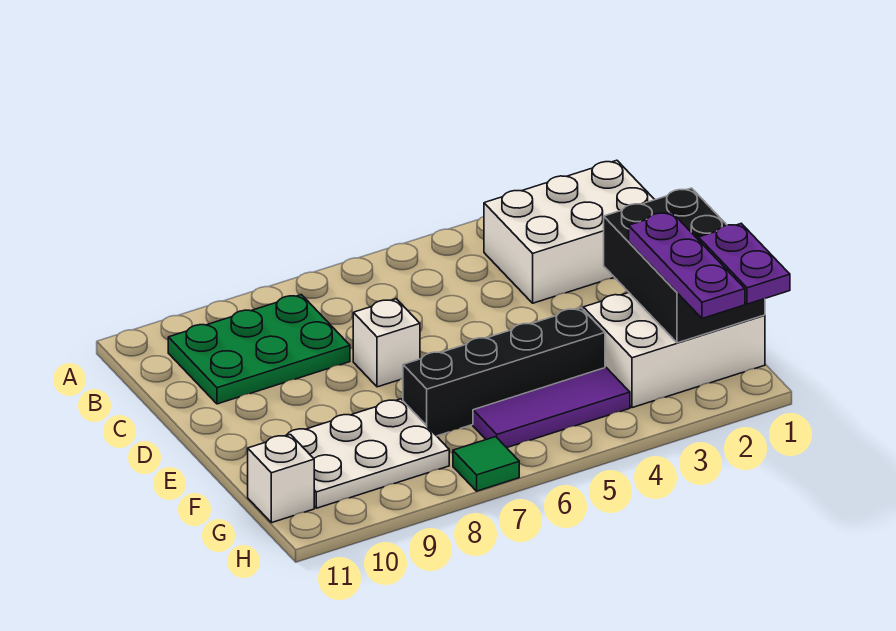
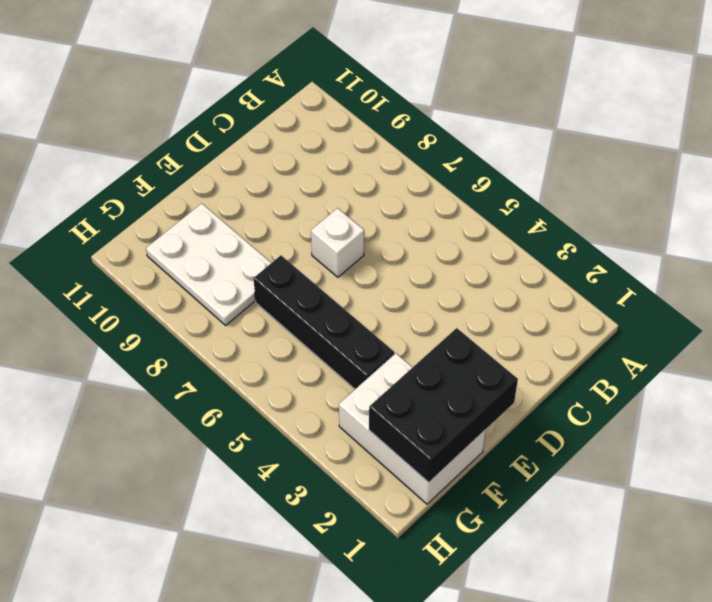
none -> white brick B1:C3 level 1
none -> green plate B8:C10 level 1
none -> purple tile G4:G6 level 1

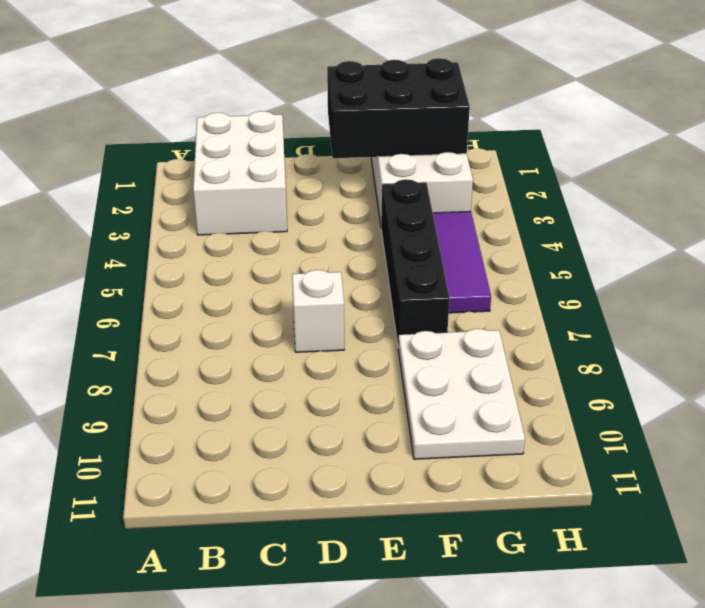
none -> green plate B8:C10 level 1
none -> white brick G11 level 1
none -> green tile H7 level 1

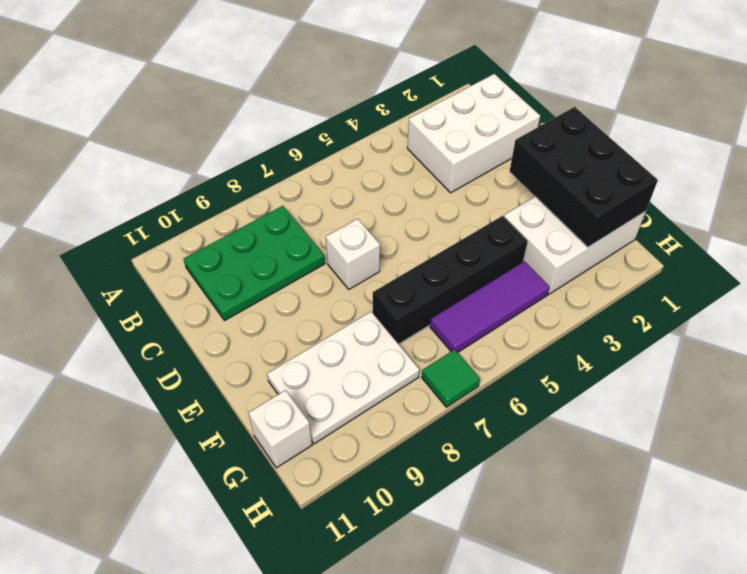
none -> purple plate F2:H2 level 3
none -> purple plate G1:H1 level 3

